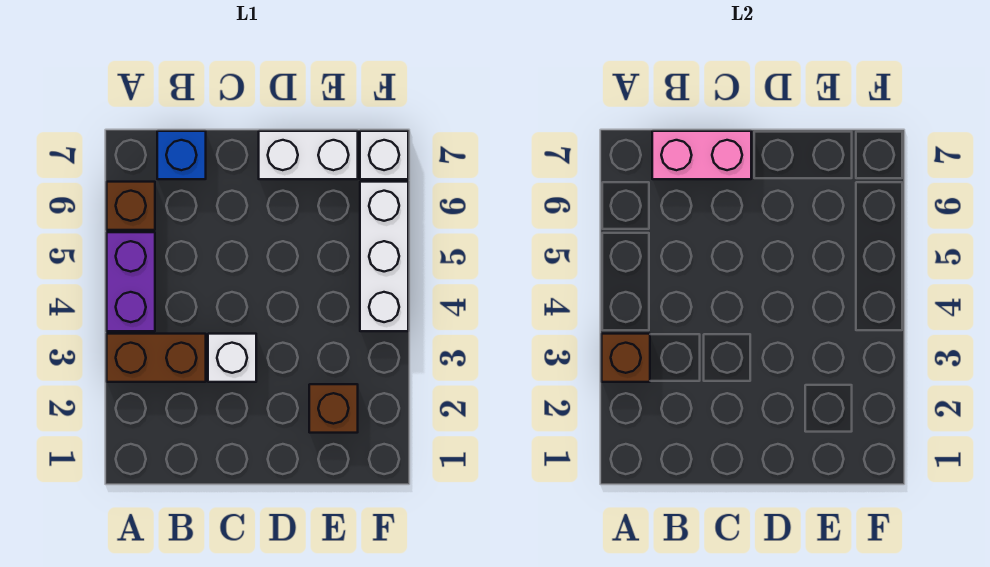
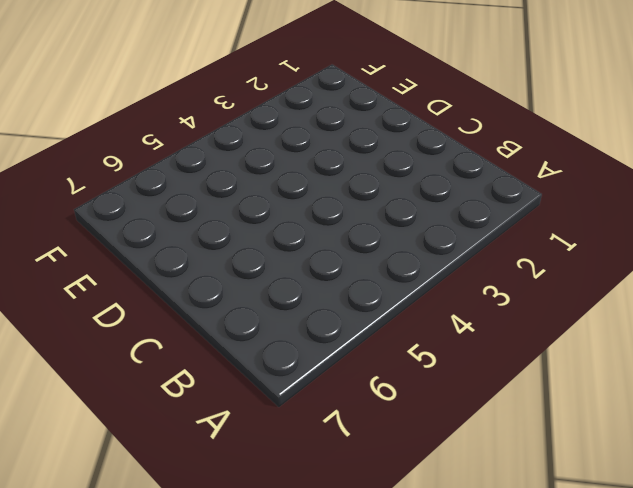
none -> brown brick A3:B3 level 1
none -> purple brick A4:A5 level 1

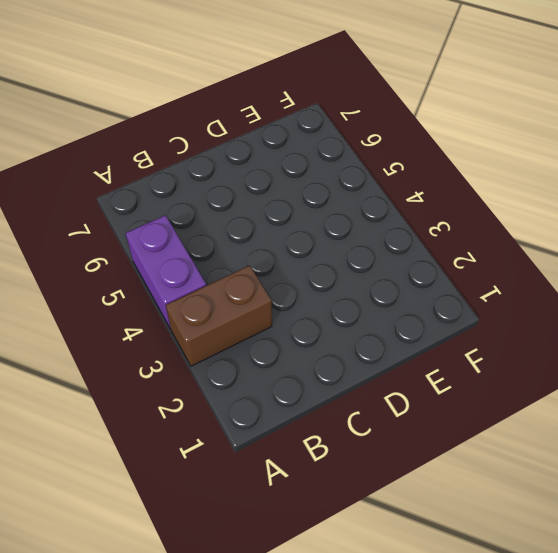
none -> brown brick A6 level 1
none -> blue brick B7 level 1

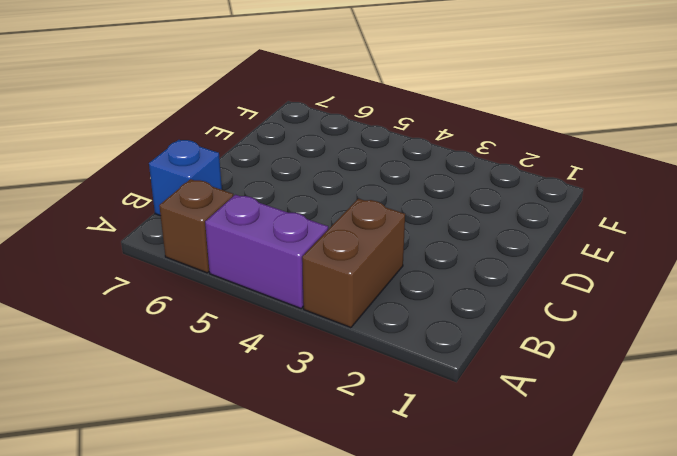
none -> white brick C3 level 1
none -> white brick D7:E7 level 1

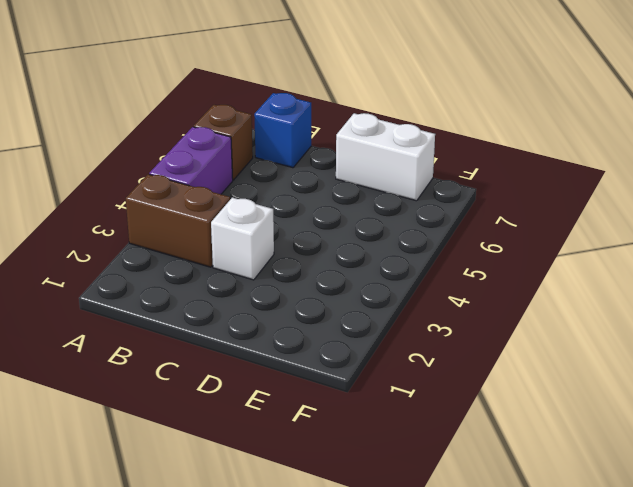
none -> brown brick E2 level 1
none -> white brick F4:F6 level 1

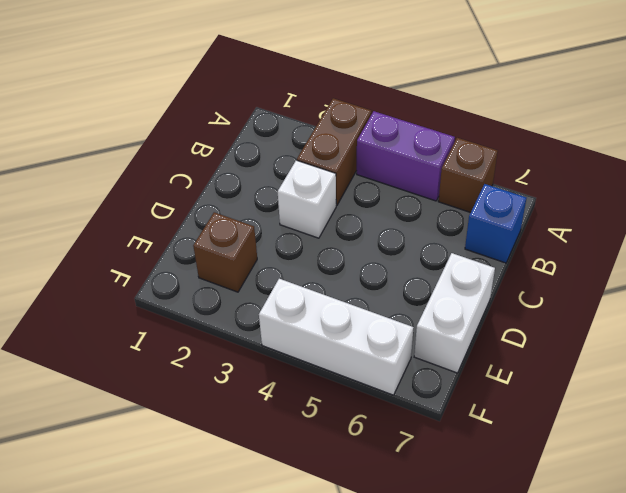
none -> white brick F7 level 1
none -> brown brick A3 level 2

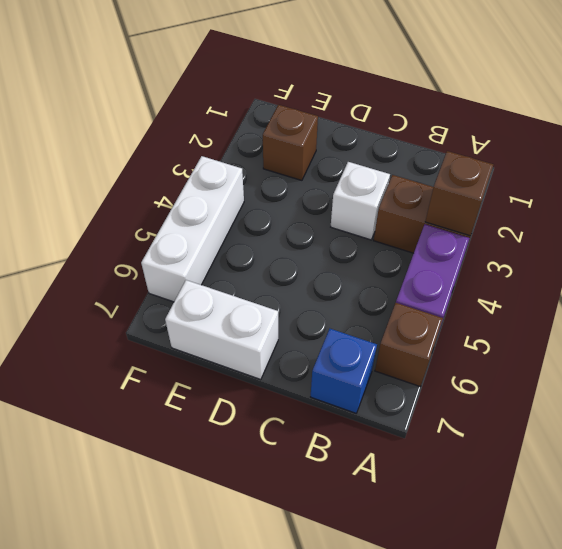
none -> white brick F7 level 1
none -> pink brick B7:C7 level 2

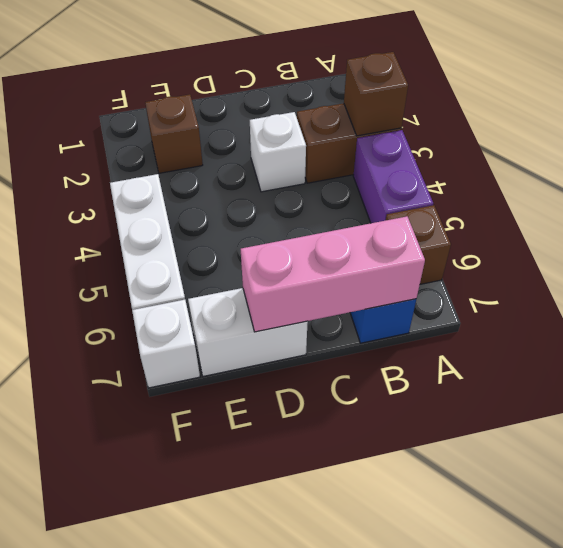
pink brick B7:D7 level 2 -> pink brick B7:C7 level 2

